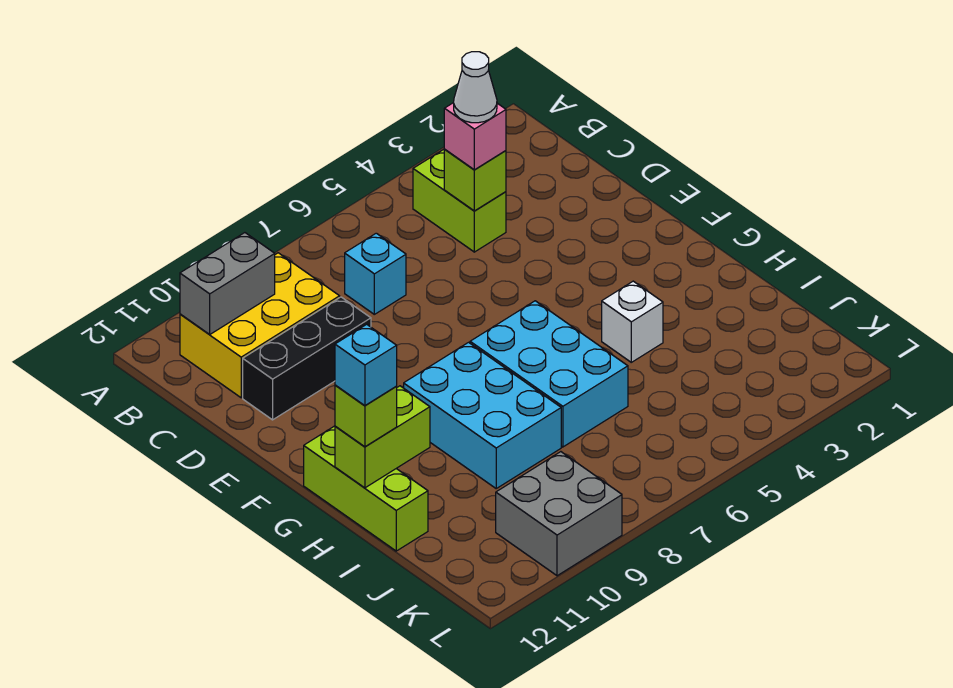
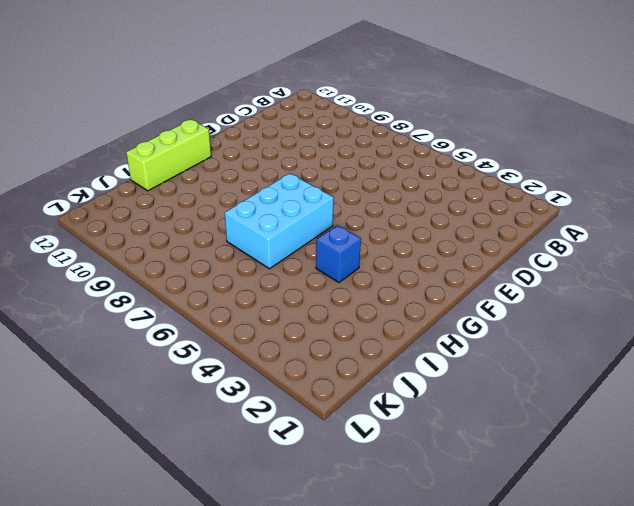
blue brick H4 level 1 -> white brick H4 level 1
none -> lime brick B4:C4 level 1
none -> yellow brick B9:C11 level 1
none -> cyan brick C7 level 1

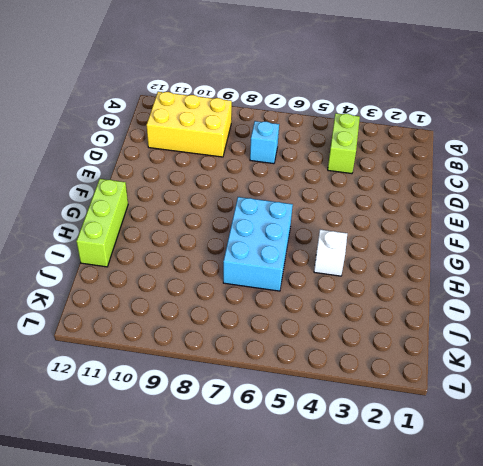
none -> black brick D9:D11 level 1
none -> cyan brick G8:I9 level 1
none -> grey brick K9:L10 level 1

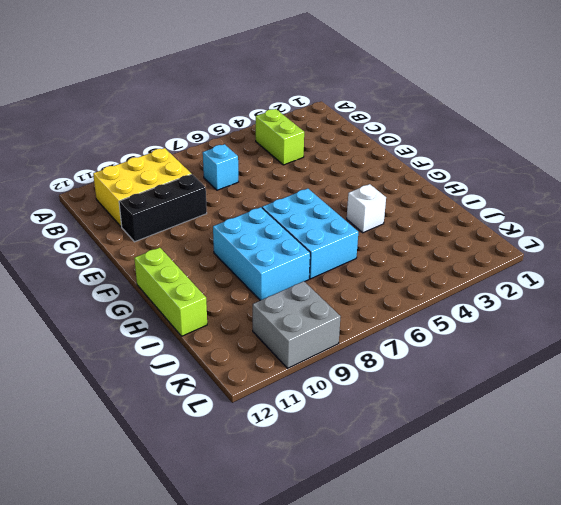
none -> grey brick B10:B11 level 2
none -> lime brick C4 level 2
none -> lime brick H11:H12 level 2

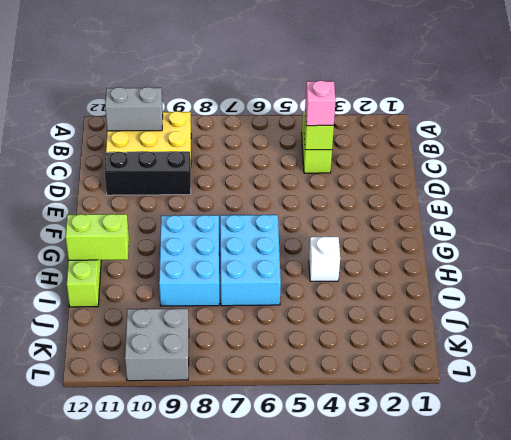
none -> cyan brick C7 level 1
none -> lime brick H12 level 3
none -> white cone C4 level 4

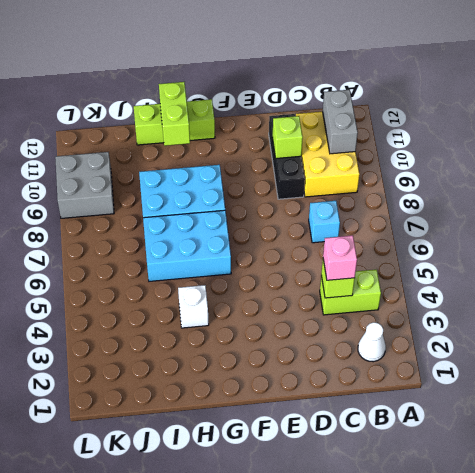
white cone B2 level 1 -> white cone C4 level 4
lime brick D10 level 2 -> lime brick H12 level 3
none -> cyan brick H12 level 4

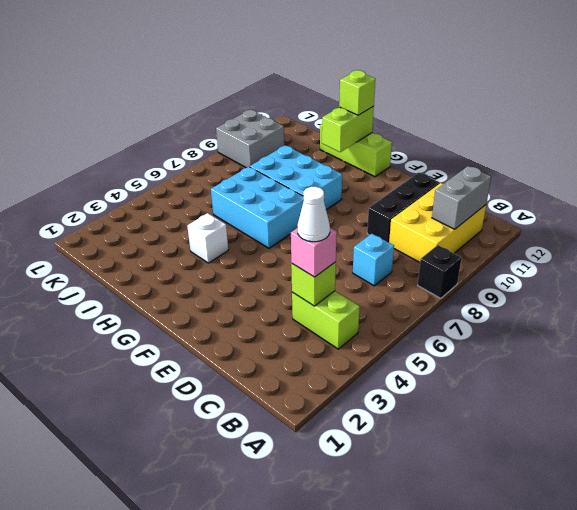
black brick A8 level 1 -> none
none -> cyan brick H12 level 4

